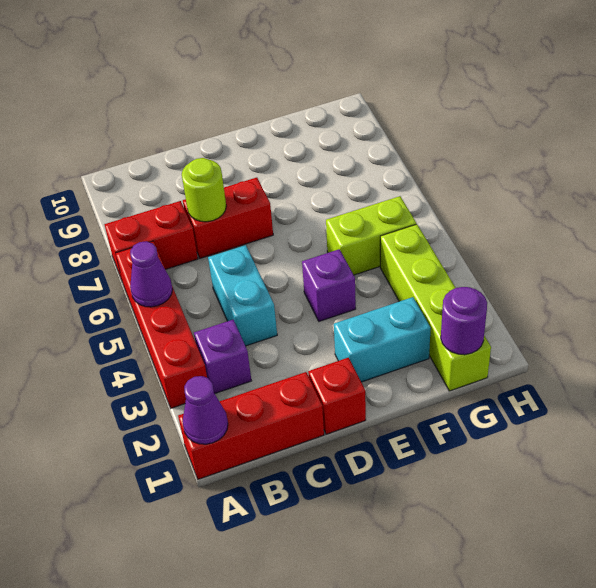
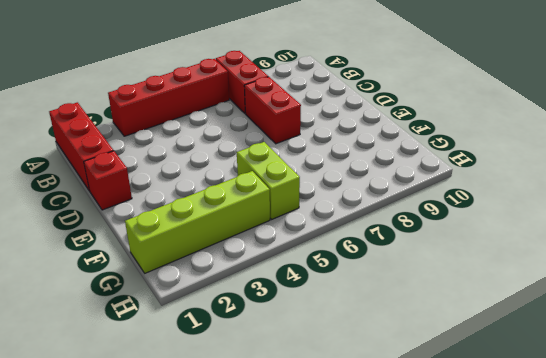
none -> purple brick B3 level 1
none -> cyan brick C4:C5 level 1
none -> cyan brick E2:F2 level 1

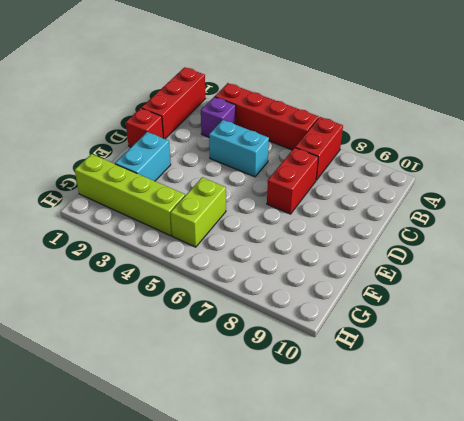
none -> purple brick E4 level 1
none -> purple cone A1 level 2
none -> purple cone A5 level 2

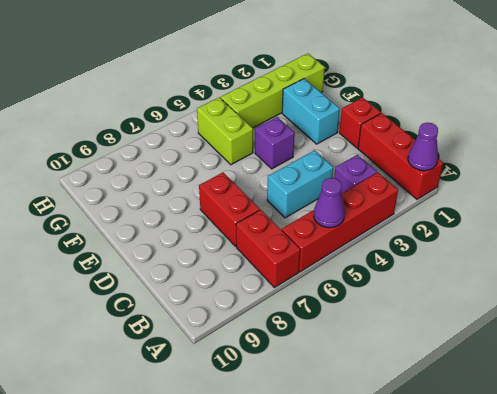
none -> lime round brick C7 level 2
none -> purple round brick G1 level 2

